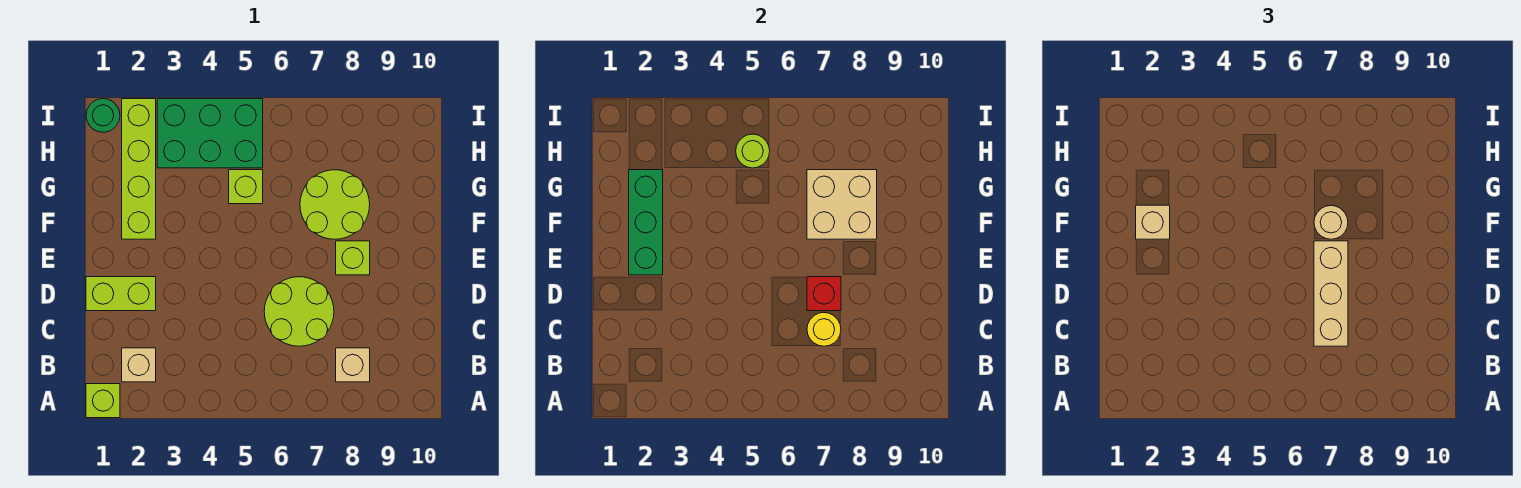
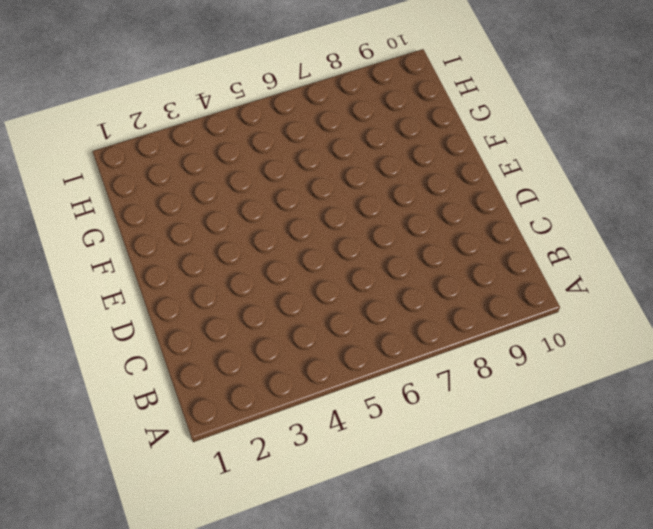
none -> lime brick A1 level 1
none -> tan brick B2 level 1
none -> tan brick B8 level 1

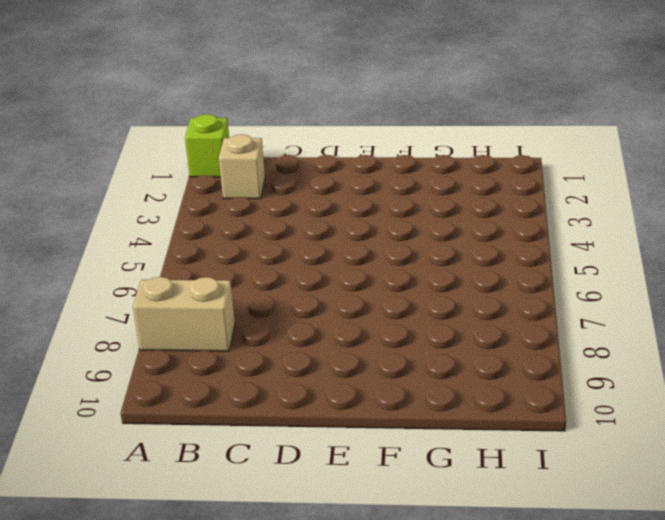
tan brick A8:B8 level 1 -> tan brick B8 level 1
none -> lime round brick C6:D7 level 1
none -> lime brick D1:D2 level 1
none -> lime brick E8 level 1

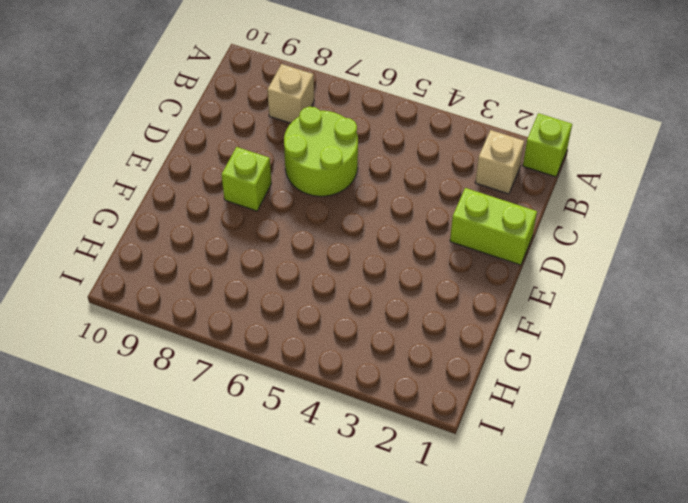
none -> lime brick F2:I2 level 1
none -> lime round brick F7:G8 level 1
none -> lime brick G5 level 1

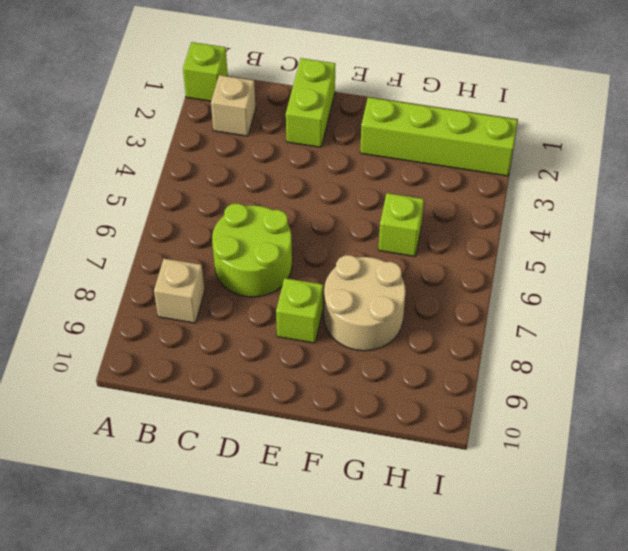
tan round brick F7:G8 level 1 -> lime round brick F7:G8 level 1
none -> green brick H3:I5 level 1
none -> green round brick I1 level 1
none -> yellow round brick C7 level 2

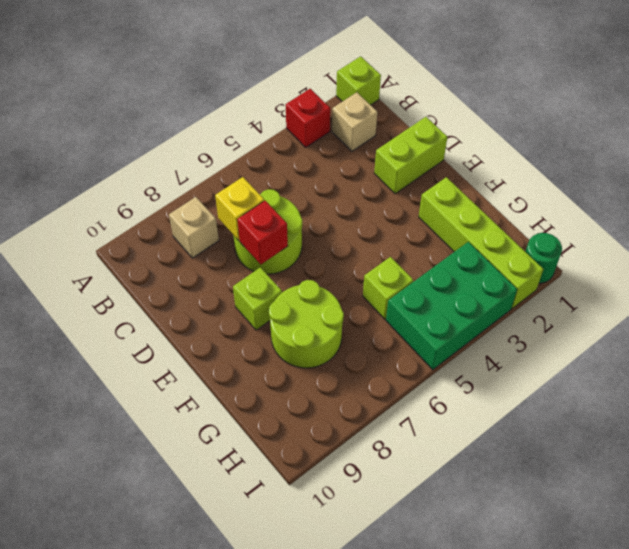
red brick A3 level 1 -> none
yellow brick C7 level 2 -> yellow round brick C7 level 2
none -> green brick E2:G2 level 2
none -> tan brick F7:G8 level 2
none -> lime round brick H5 level 2

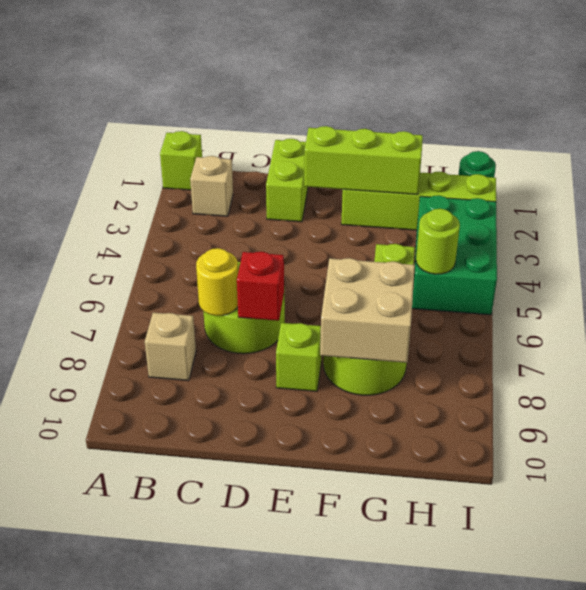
lime brick E2:G2 level 2 -> green brick E2:G2 level 2
none -> tan brick C7:E7 level 3
none -> tan brick F2 level 3
none -> tan round brick F7 level 3

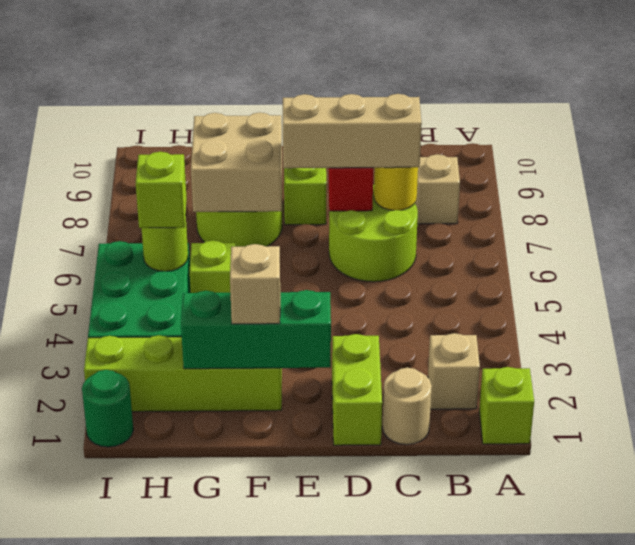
tan round brick C1 level 1 -> tan round brick F7 level 3
lime brick H5 level 3 -> none

